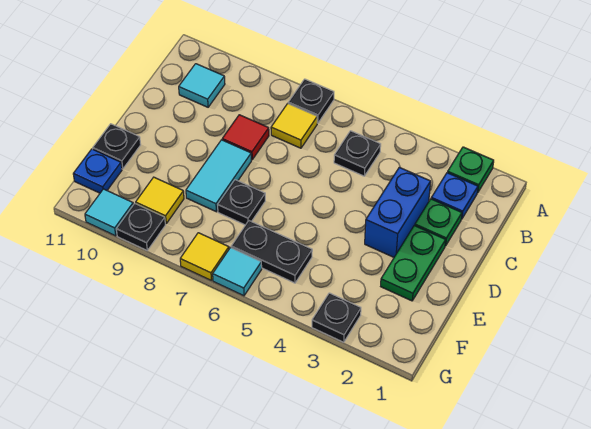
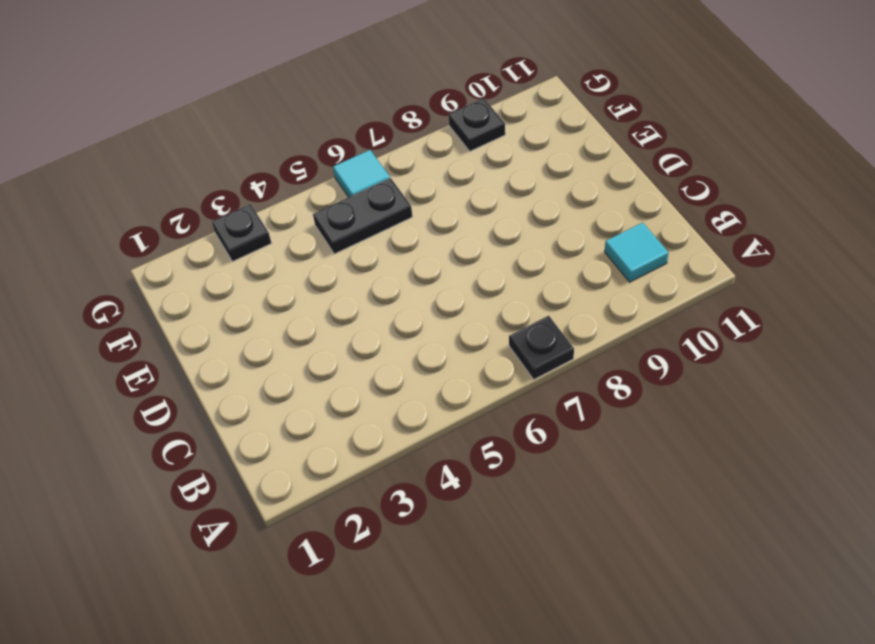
none -> green plate A2 level 1
none -> blue plate B2 level 1
none -> black plate B5 level 1

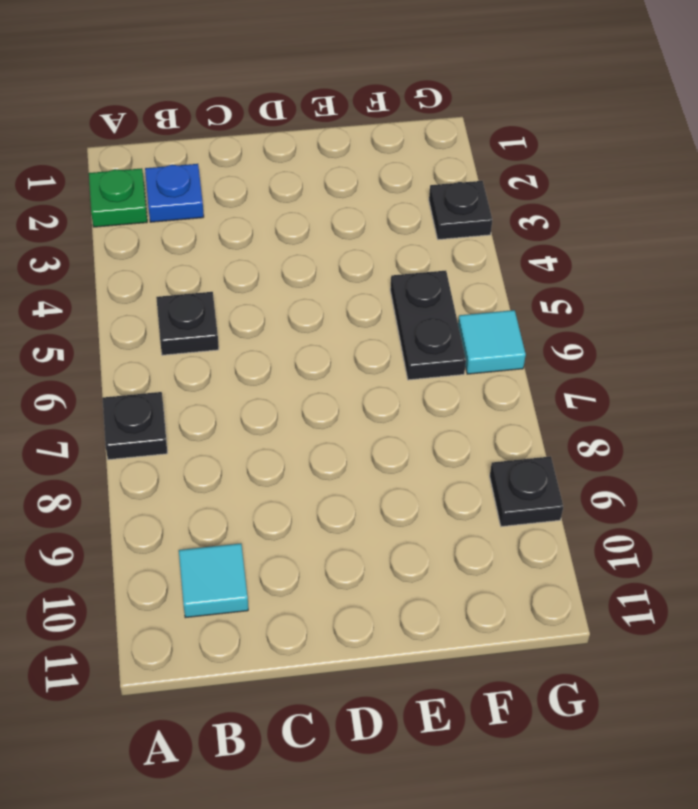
none -> yellow tile B7 level 1
none -> green plate C2 level 1
none -> blue brick C3:D3 level 1

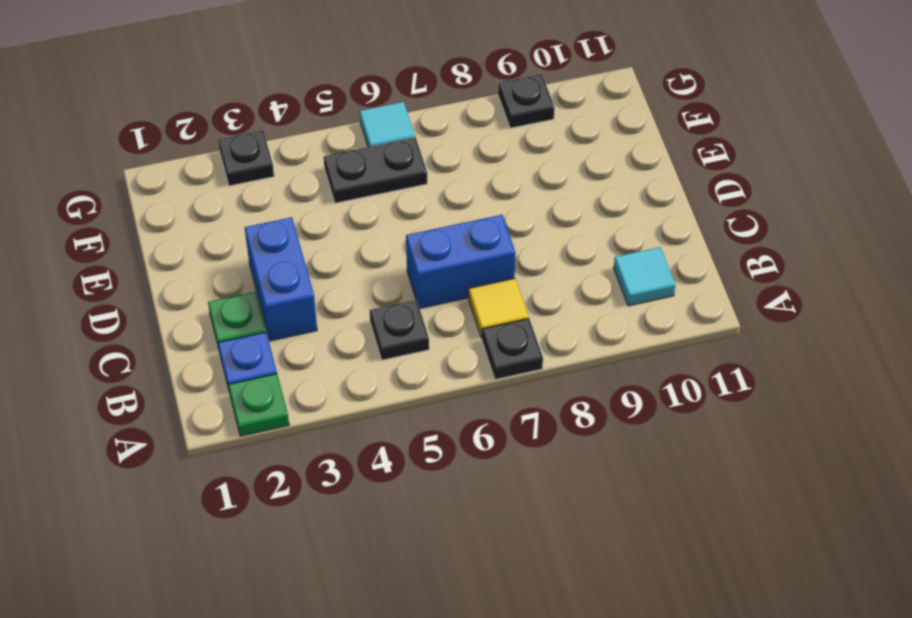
blue brick C6:C7 level 1 -> none
none -> red tile C8 level 1
none -> green plate D2:E2 level 1
none -> cyan tile D8:E8 level 1

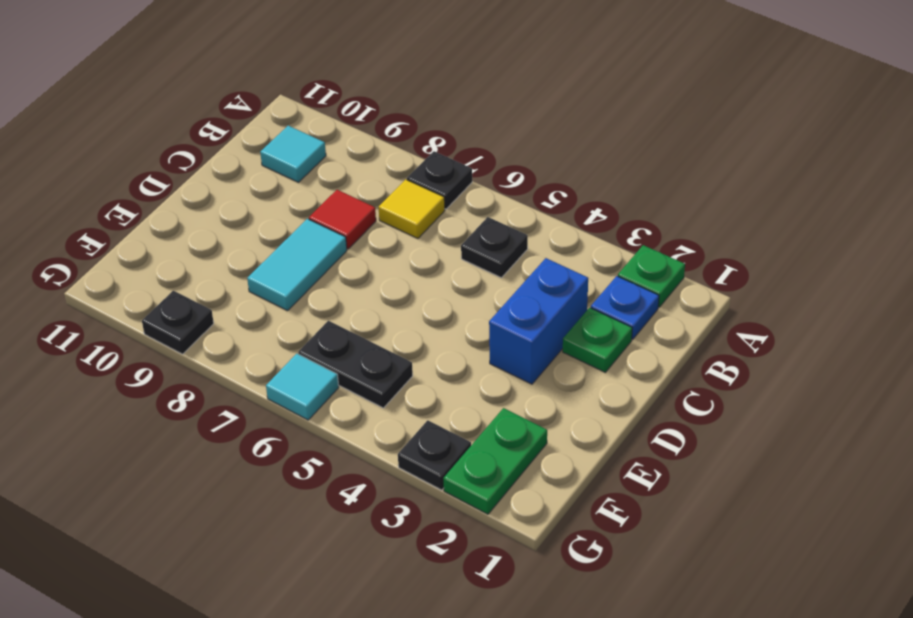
green plate F2:G2 level 1 -> green plate D2:E2 level 1
none -> black plate E7 level 1
none -> black plate E11 level 1
none -> yellow tile F9 level 1

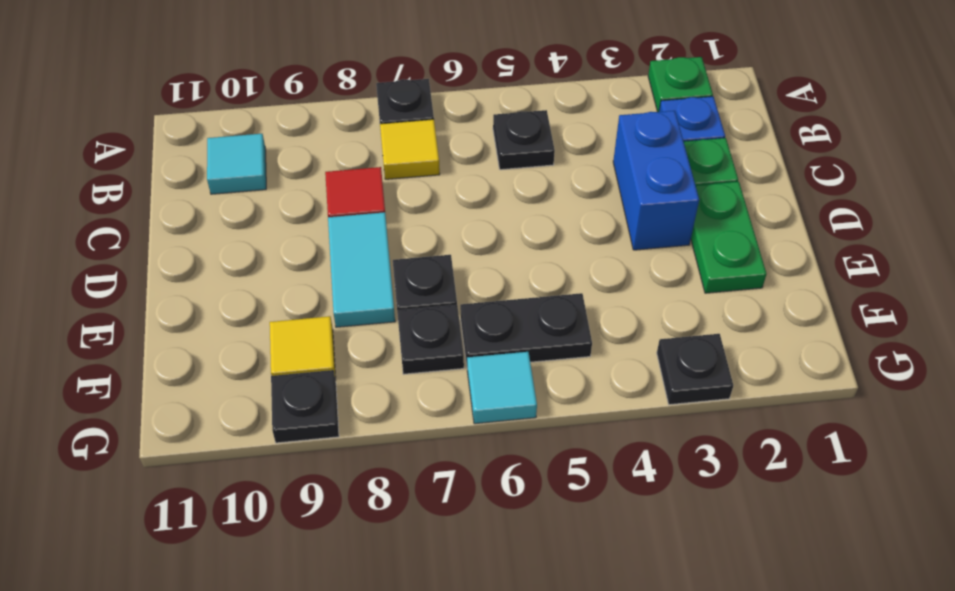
black plate F7 level 1 -> black plate E11 level 1
none -> blue plate F11 level 1
none -> yellow tile G7 level 1
none -> cyan tile G10 level 1

